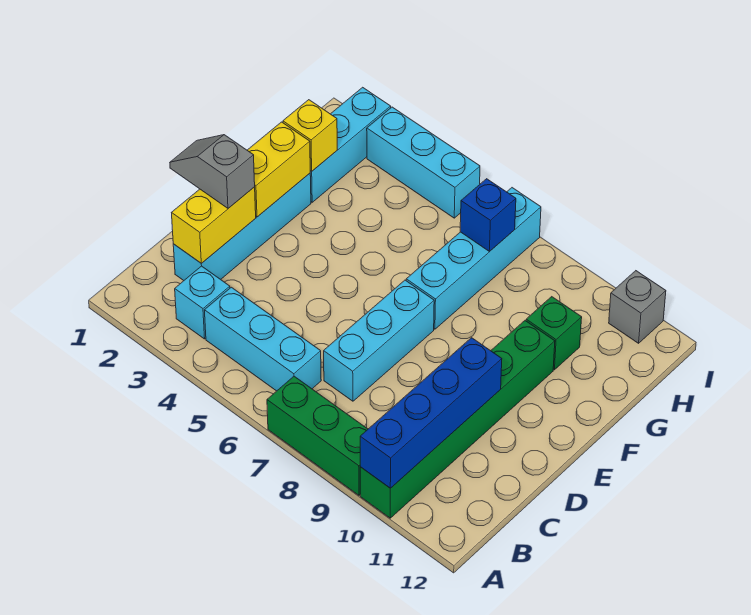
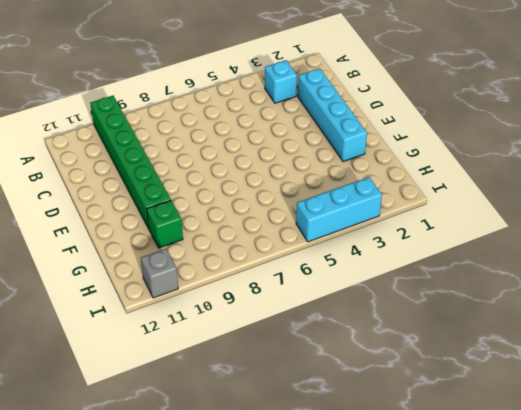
none -> green brick A7:A9 level 1
none -> cyan brick B4:B6 level 1
none -> cyan brick C7:E7 level 1

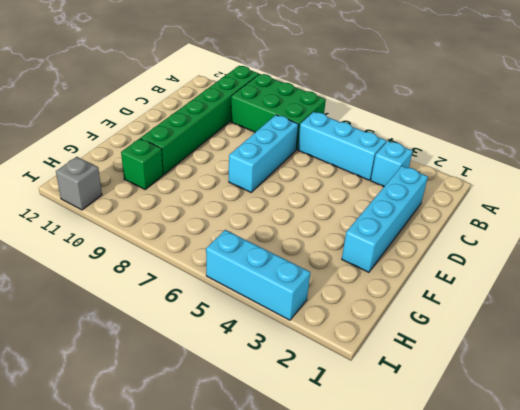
green brick A7:B9 level 1 -> green brick A7:A9 level 1
none -> cyan brick F7:I7 level 1
none -> cyan brick G2:I2 level 1
none -> blue brick A10:D10 level 2

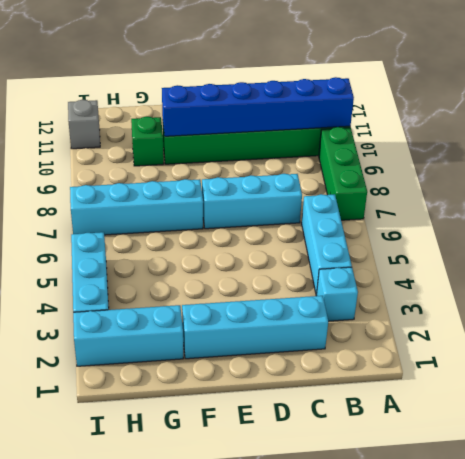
blue brick A10:F10 level 2 -> blue brick A10:D10 level 2
none -> yellow brick C2:D2 level 2
none -> yellow brick E2:F2 level 2
none -> yellow brick G2 level 2

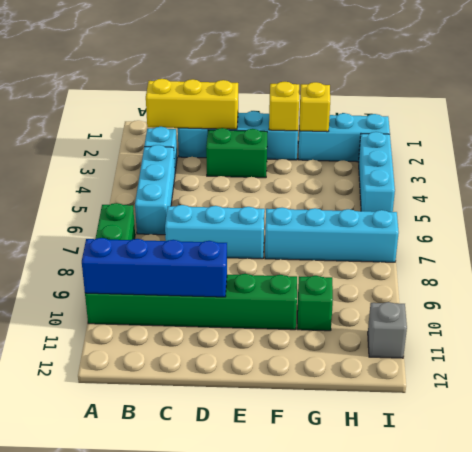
yellow brick B2:D2 level 2 -> yellow brick C2:D2 level 2
green brick D3:E3 level 1 -> none
yellow brick F2 level 2 -> yellow brick E2:F2 level 2
none -> blue brick H7 level 2
none -> grey slope D1:D2 level 3 top 2

